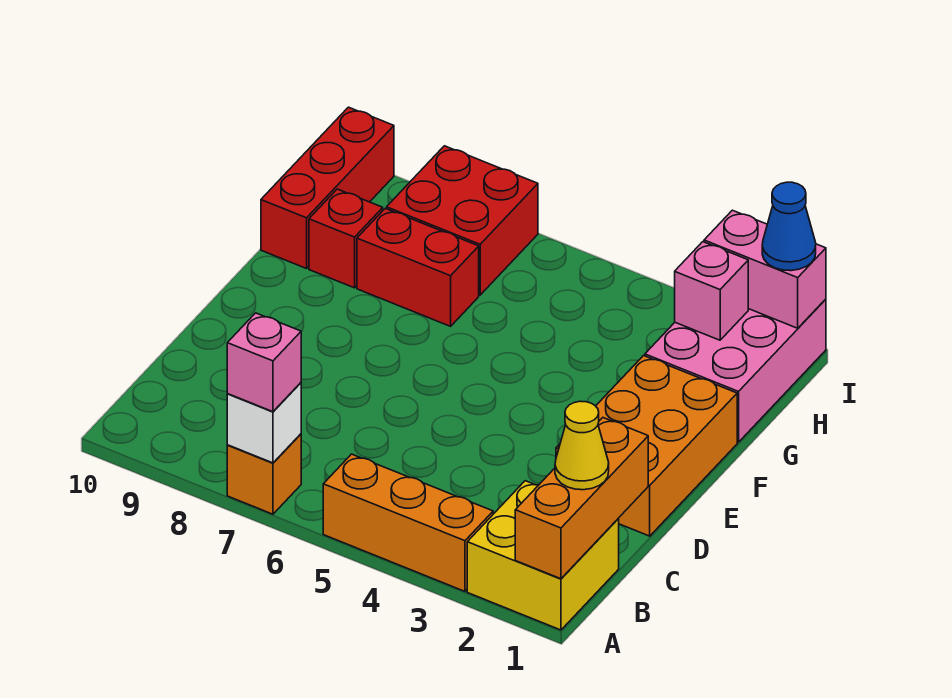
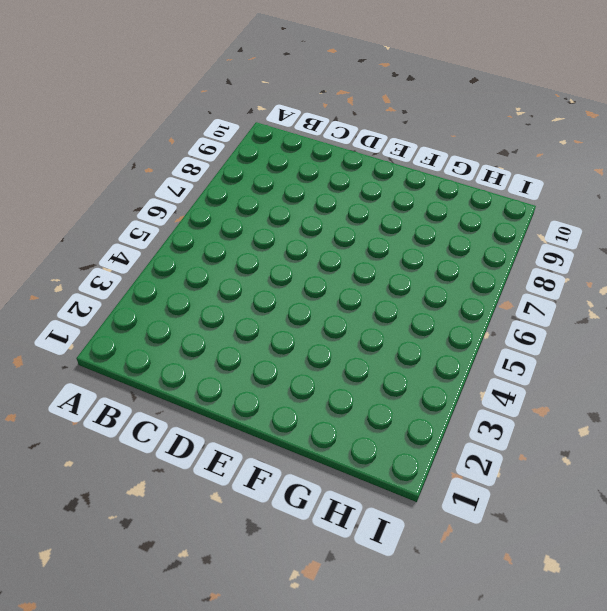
none -> yellow brick A1:B2 level 1
none -> orange brick A3:A5 level 1
none -> orange brick A7 level 1

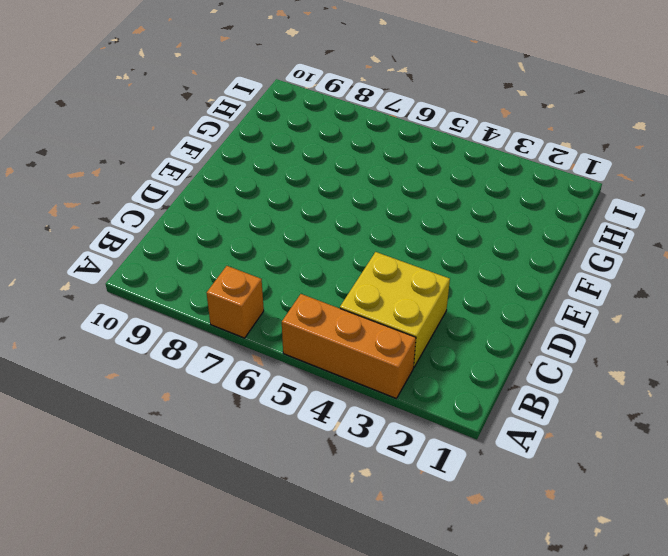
yellow brick B3:C4 level 1 -> yellow brick A1:B2 level 1
none -> orange brick D1:F2 level 1
none -> pink brick G1:I2 level 1
none -> red brick G7:G8 level 1

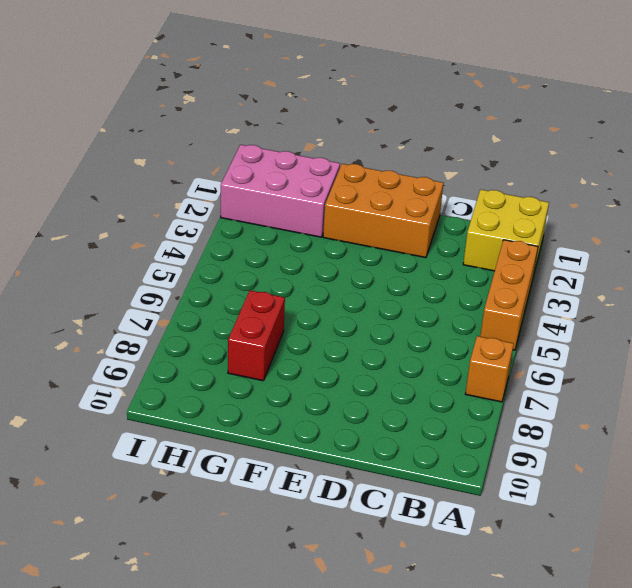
none -> red brick G9 level 1
none -> red brick G10:I10 level 1
none -> red brick H7:I8 level 1

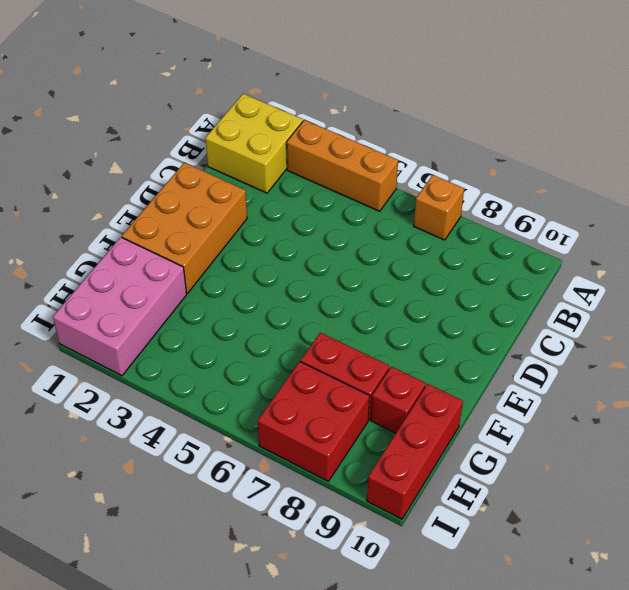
none -> orange brick A1:C1 level 2
none -> white brick A7 level 2
none -> pink brick H2 level 2

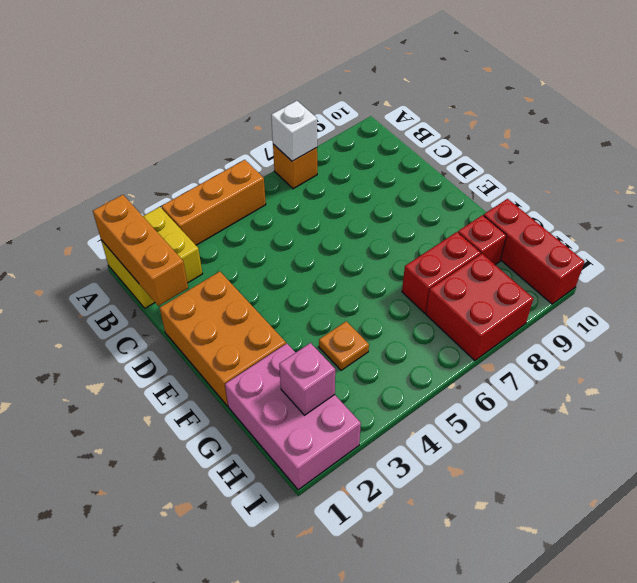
orange plate G4 level 1 -> none
none -> pink brick I1:I2 level 2
none -> pink brick A7 level 3
none -> yellow cone B1 level 3

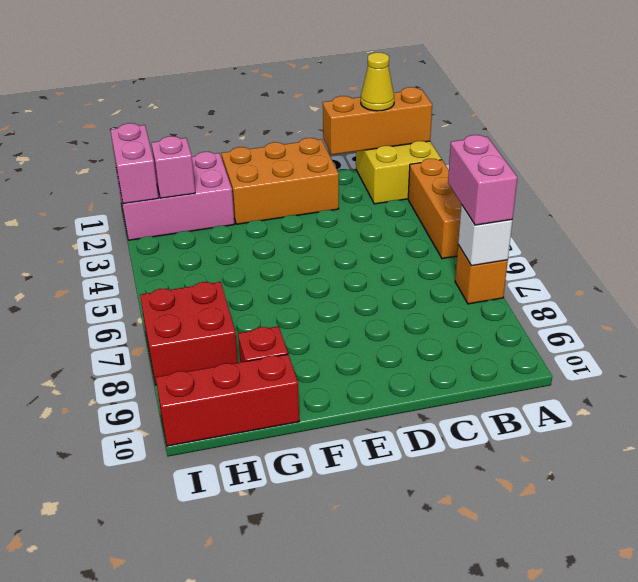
pink brick A6:A7 level 3 -> pink brick A7 level 3
none -> red brick G7:G8 level 1
none -> blue cone I1 level 3

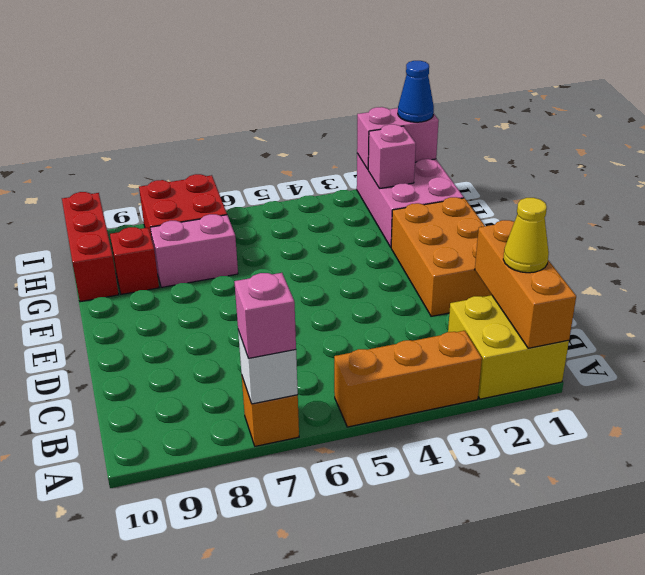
pink brick G7:G8 level 1 -> red brick G7:G8 level 1

